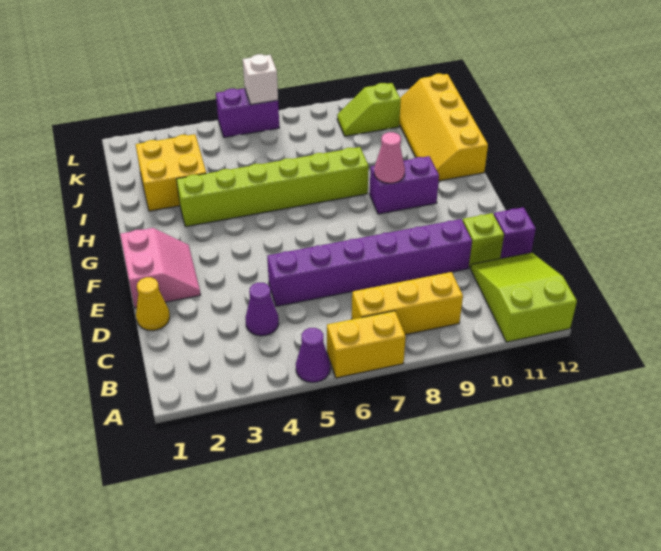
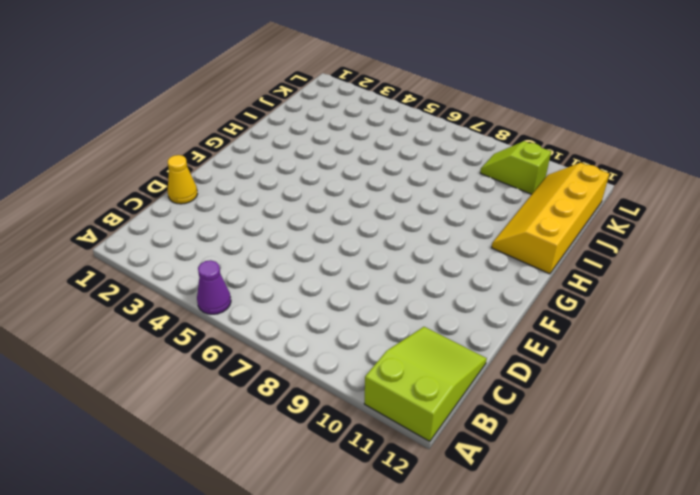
none -> yellow brick A6:A7 level 1
none -> yellow brick B7:B9 level 1
none -> purple cone C4 level 1

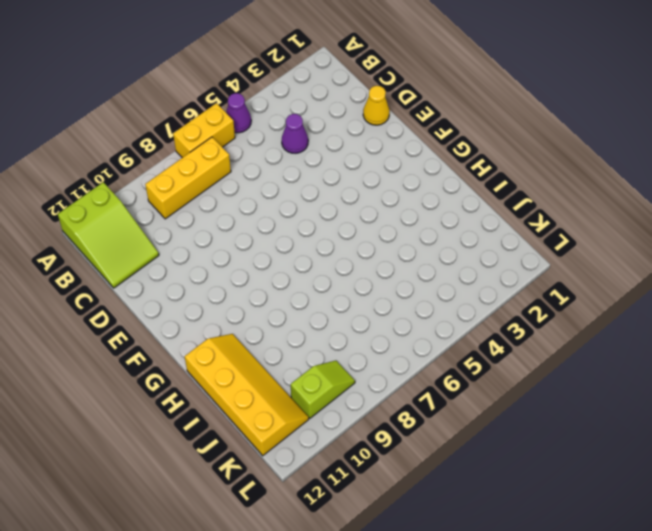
none -> purple brick D5:D10 level 1
none -> lime brick D11 level 1
none -> purple brick D12 level 1

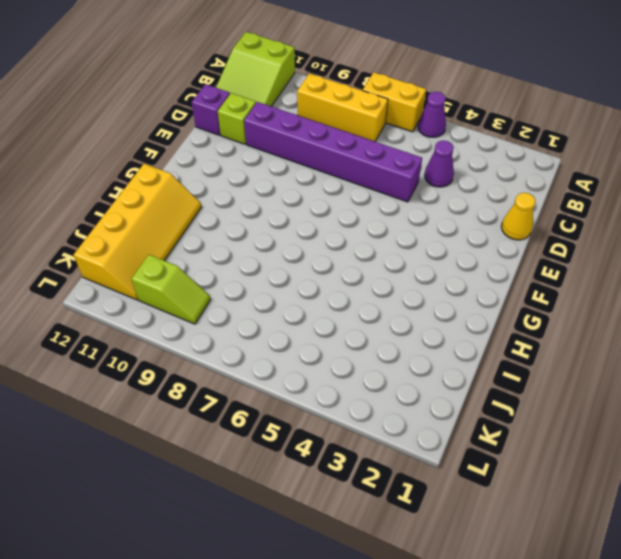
none -> pink slope E1:F2 level 1 top 1
none -> purple brick G9:G10 level 1
none -> lime brick H3:H8 level 1

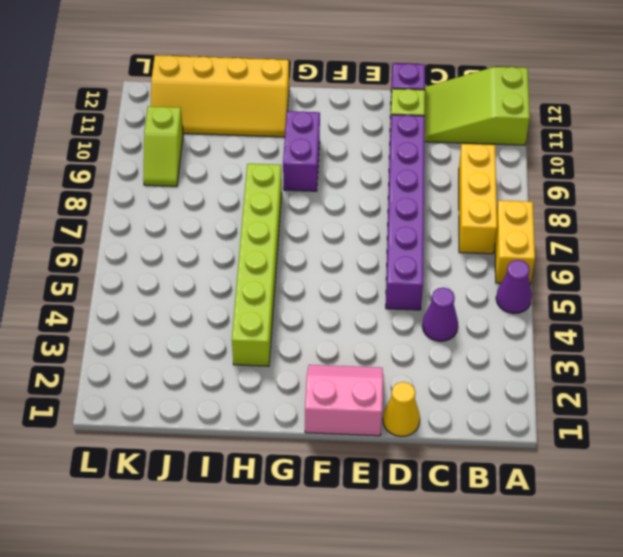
none -> yellow brick I2:J3 level 1
none -> purple brick L5:L6 level 1
none -> pink cone G9 level 2

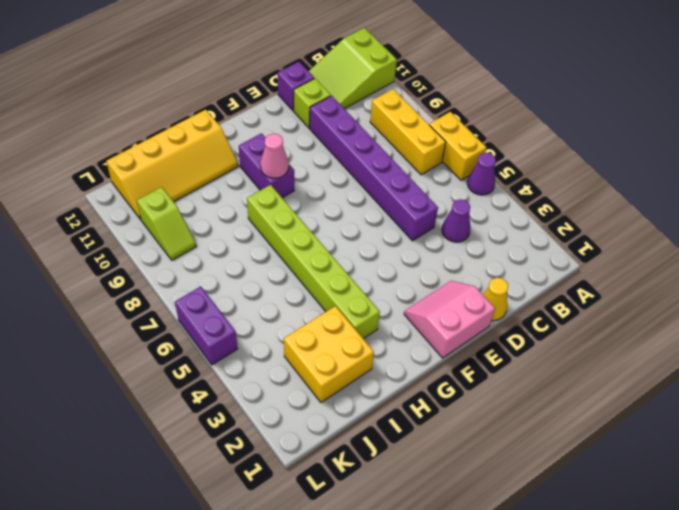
none -> white brick L6 level 2

